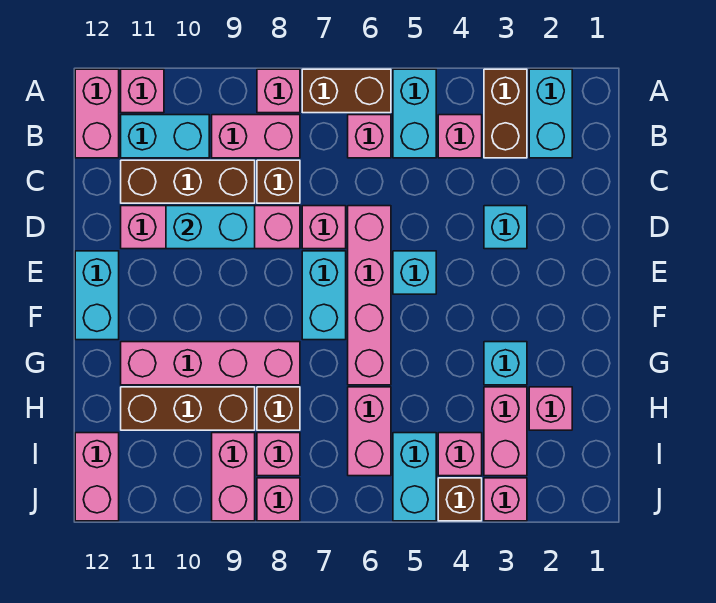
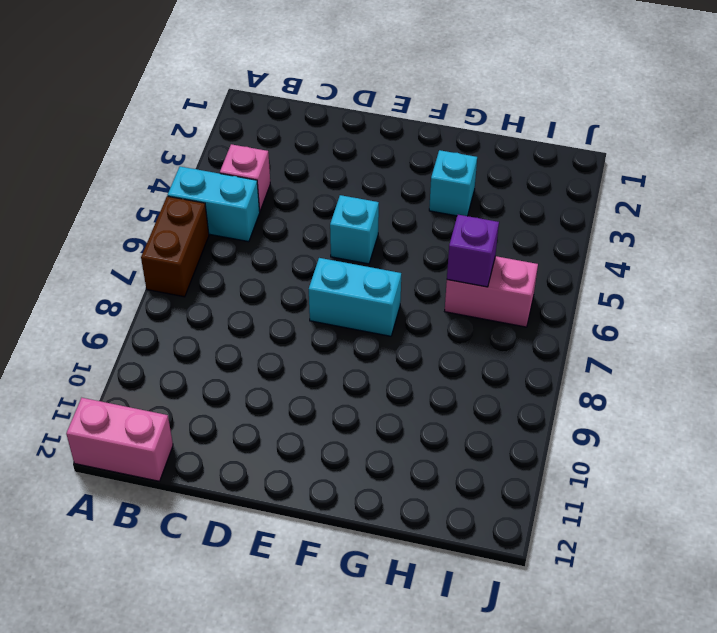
purple brick H6 level 2 -> none
none -> cyan brick A2:B2 level 1
none -> brown brick A3:B3 level 1
none -> pink brick A8 level 1
none -> pink brick A11 level 1

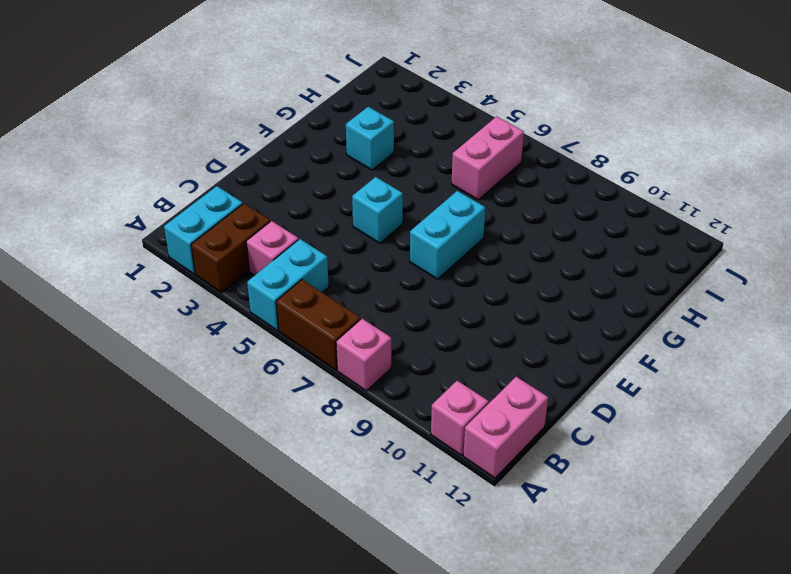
none -> pink brick B6 level 1
none -> pink brick B8:B9 level 1
none -> cyan brick B10:B11 level 1
none -> brown brick C8 level 1

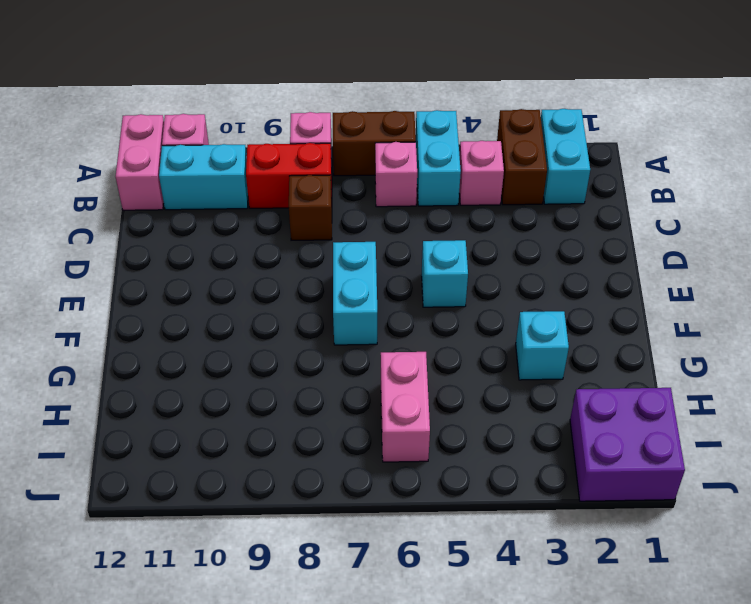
red brick B8:B9 level 1 -> pink brick B8:B9 level 1
purple brick I1:J2 level 1 -> none
none -> brown brick C9:C11 level 1
none -> cyan brick D3 level 1
none -> pink brick D6:G6 level 1
none -> pink brick D7 level 1

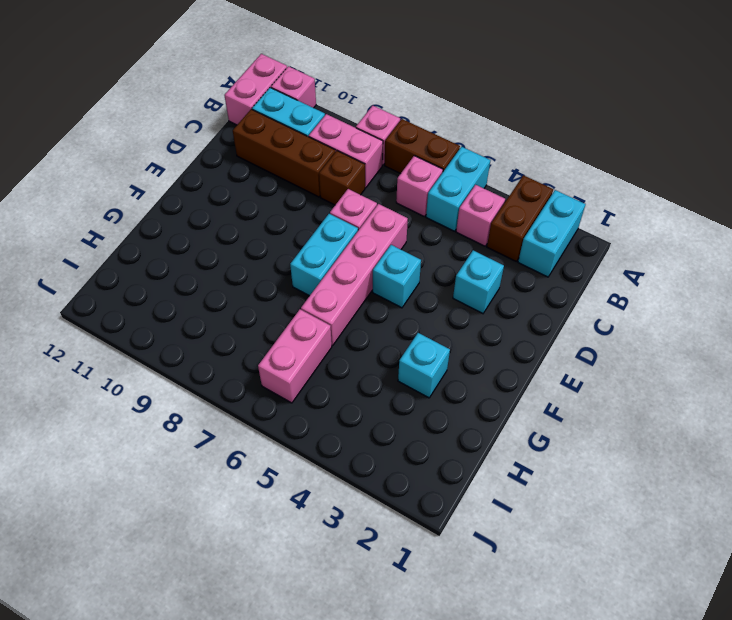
none -> pink brick D8:D11 level 1
none -> cyan brick E12:F12 level 1
none -> pink brick G8:G11 level 1
none -> pink brick H2 level 1

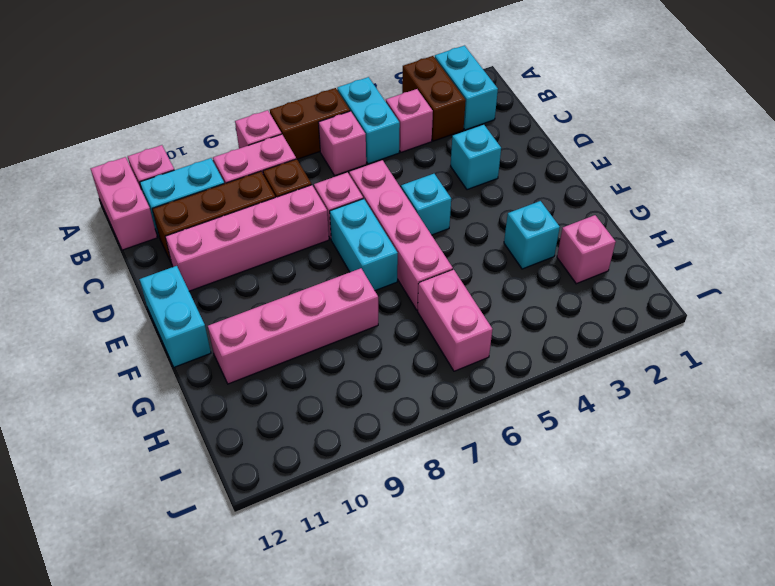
none -> pink brick H3:I3 level 1
none -> brown brick H8 level 1
none -> brown brick H9:H11 level 1
none -> pink brick I4 level 1

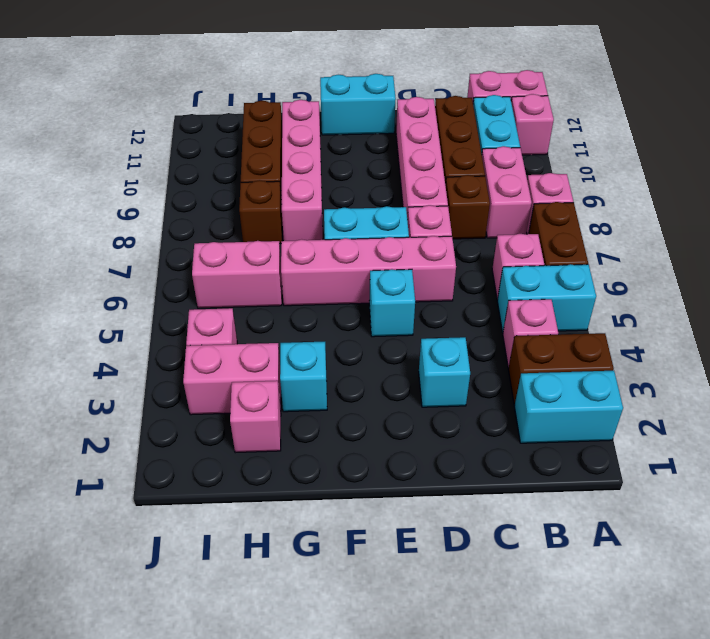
none -> cyan brick I5:J5 level 1
none -> pink brick I8 level 1
none -> pink brick I9:J9 level 1
none -> pink brick I12:J12 level 1

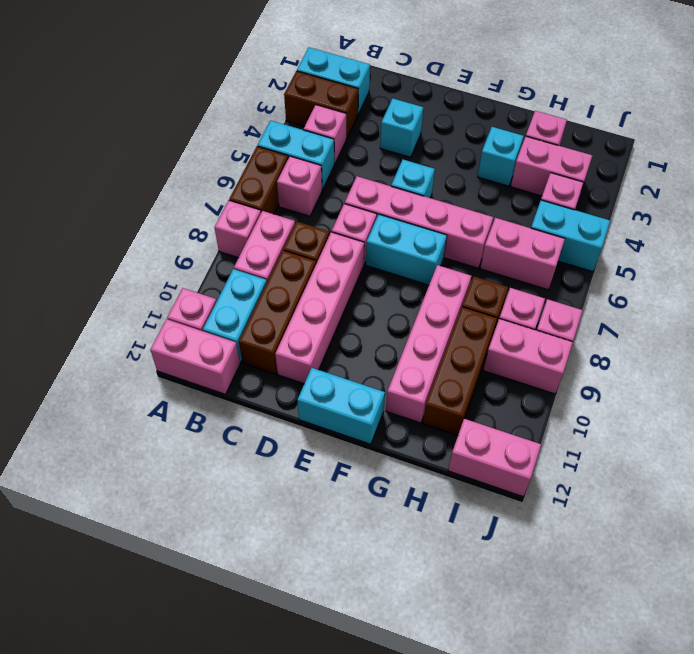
none -> pink brick J3 level 1
none -> brown brick J4 level 1
none -> cyan brick D9:D10 level 2

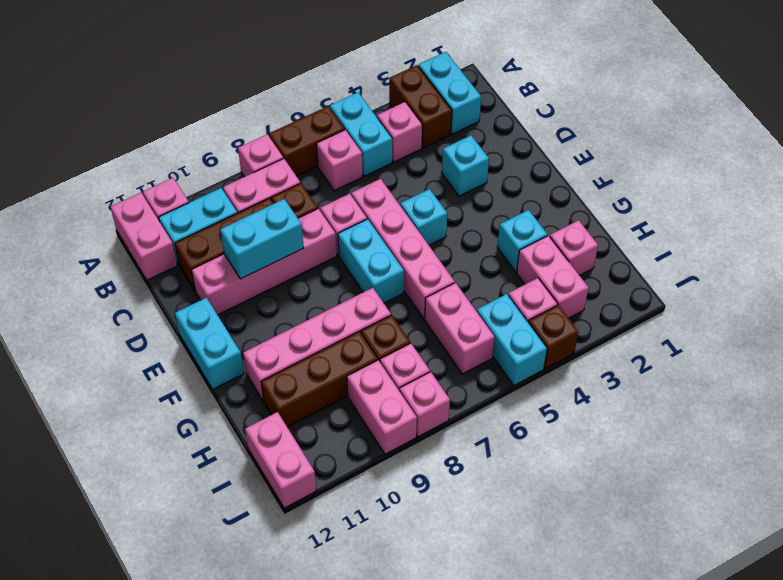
none -> pink brick J3 level 1

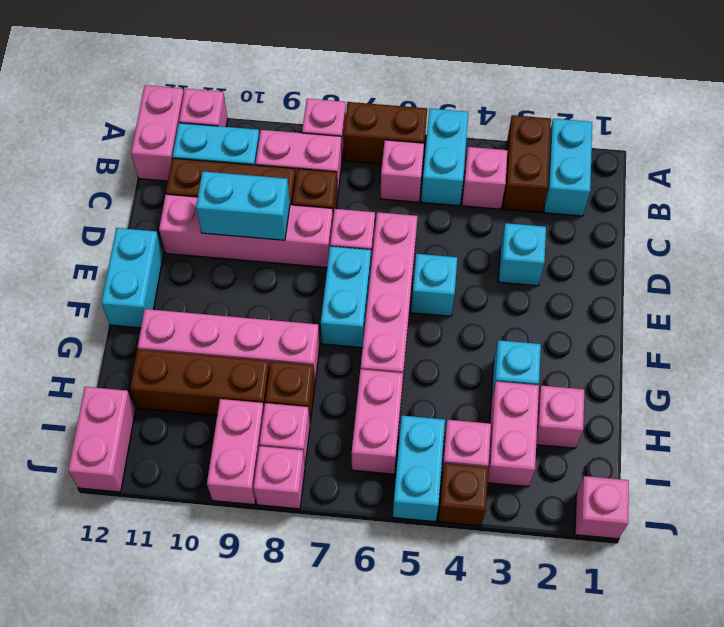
pink brick J1 level 1 -> pink brick J3 level 1

